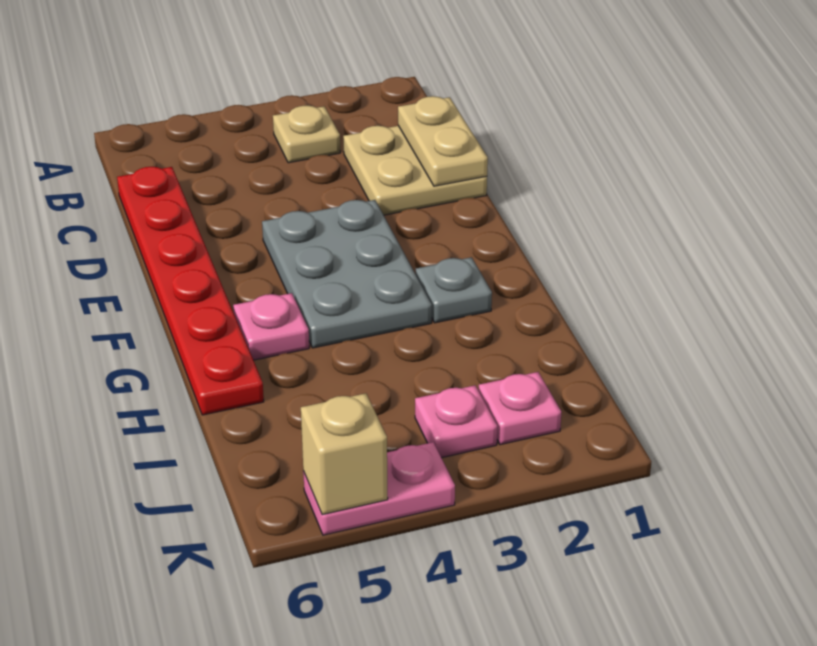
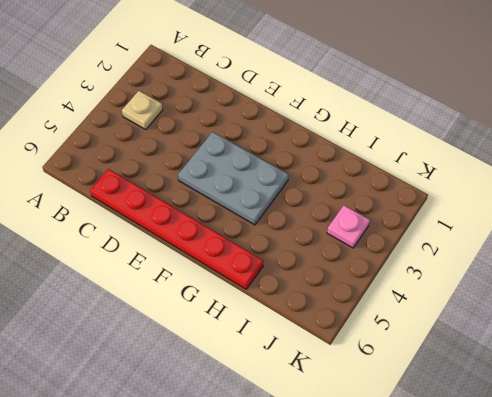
none -> tan plate C1:D2 level 1
none -> grey plate G2 level 1

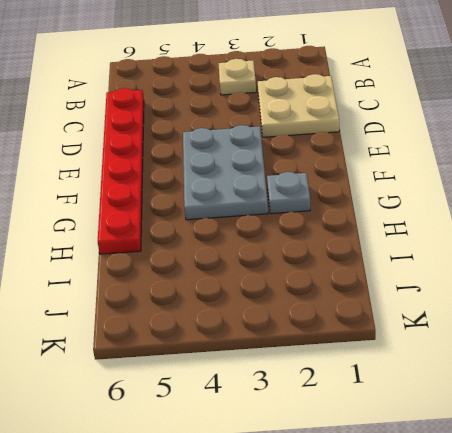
none -> pink plate G5 level 1
none -> pink plate J2 level 1

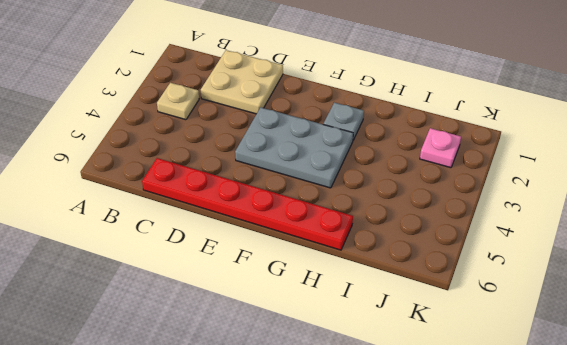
none -> pink plate G5 level 1
none -> pink plate J3 level 1

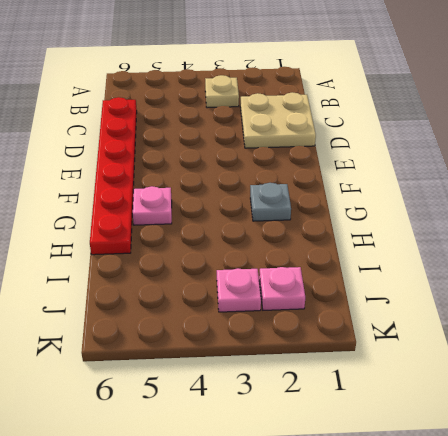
none -> grey plate E3:G4 level 1
none -> pink plate K4:K5 level 1

